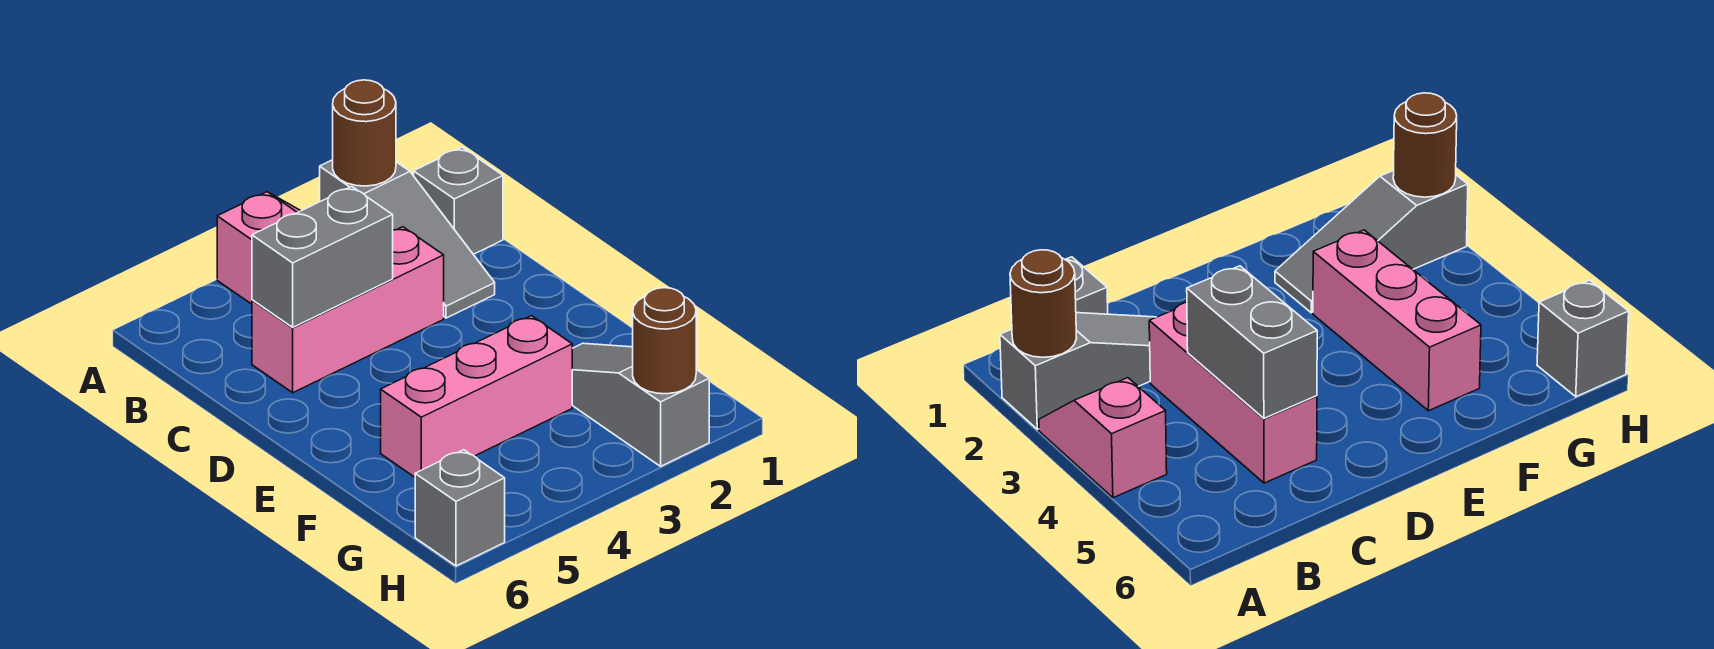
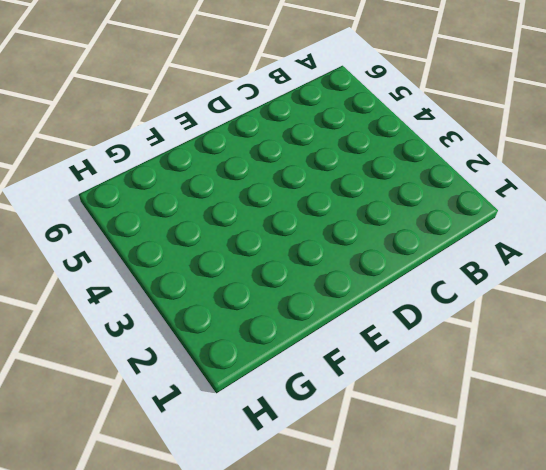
none -> grey slope A2:C2 level 1 top A
none -> pink slope A3:A4 level 1 top 4

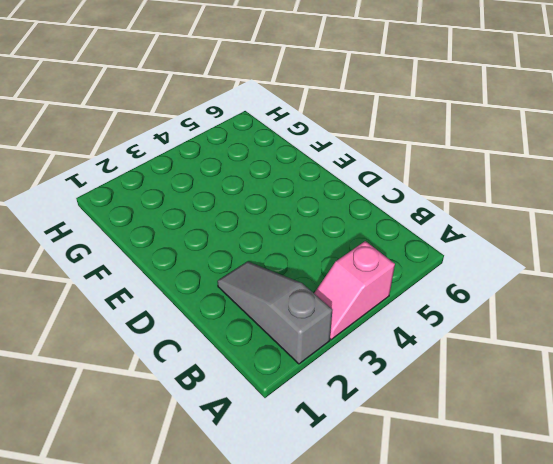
none -> grey brick B1 level 1
none -> pink brick C3:C5 level 1

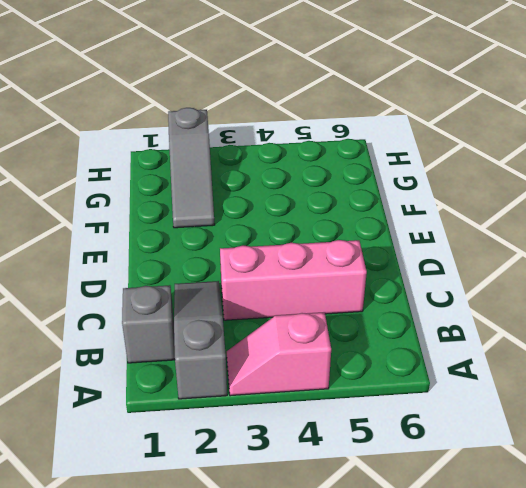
none -> pink brick F3:F5 level 1
none -> grey brick H6 level 1

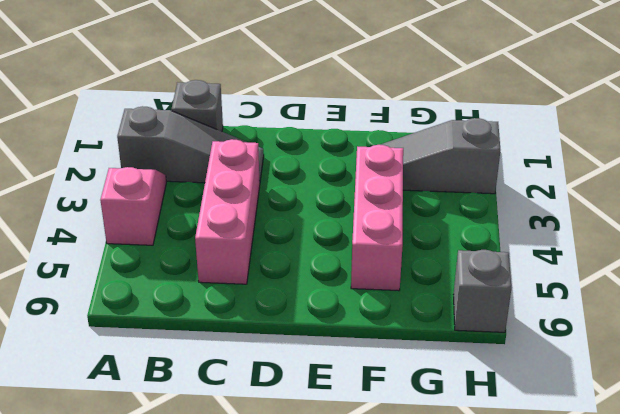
none -> brown round brick A2 level 2
none -> grey brick C4:C5 level 2

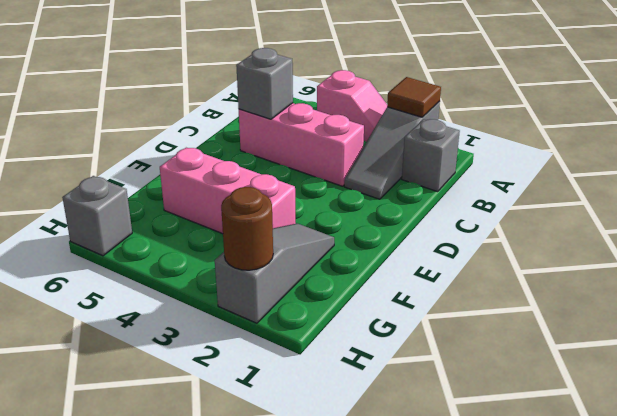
brown tile A2 level 2 -> brown round brick A2 level 2
grey brick C5 level 2 -> grey brick C4:C5 level 2

